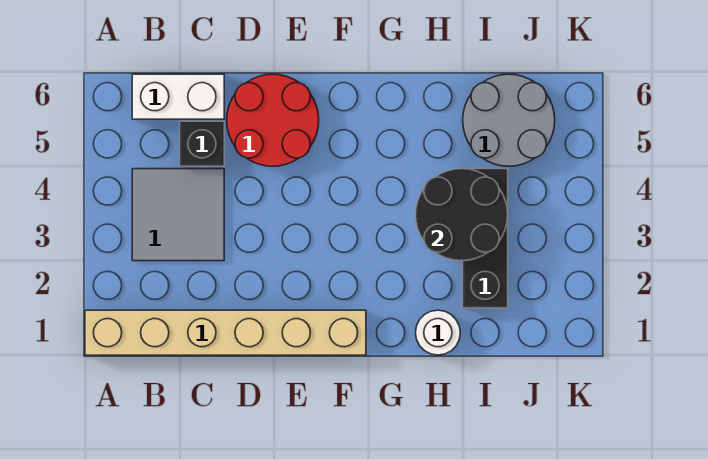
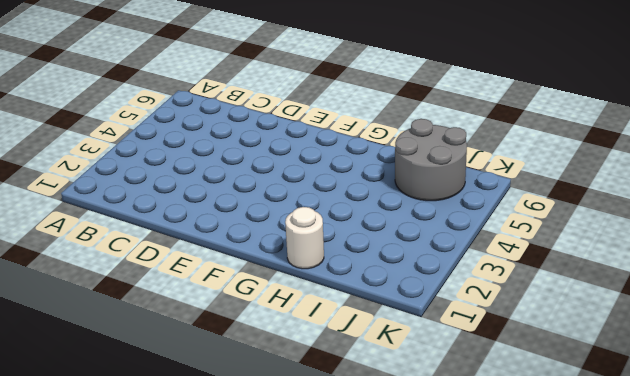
none -> tan brick A1:F1 level 1
none -> grey tile B3:C4 level 1

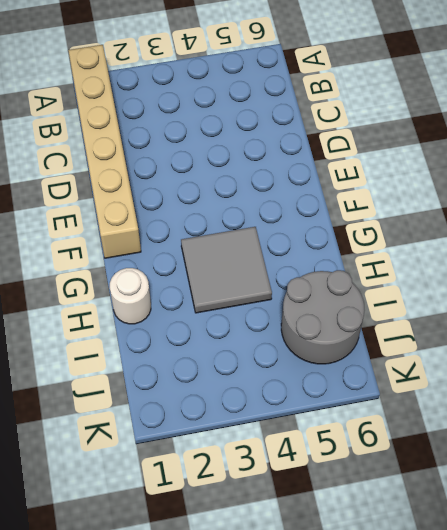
grey tile G3:H4 level 1 -> grey tile B3:C4 level 1
none -> white brick B6:C6 level 1
none -> black brick C5 level 1

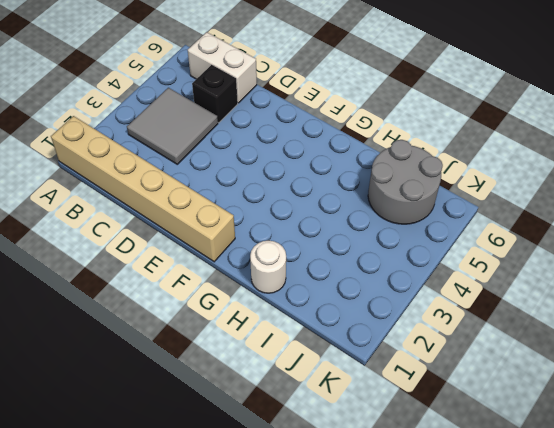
none -> red round brick D5:E6 level 1
none -> black brick I2:I4 level 1

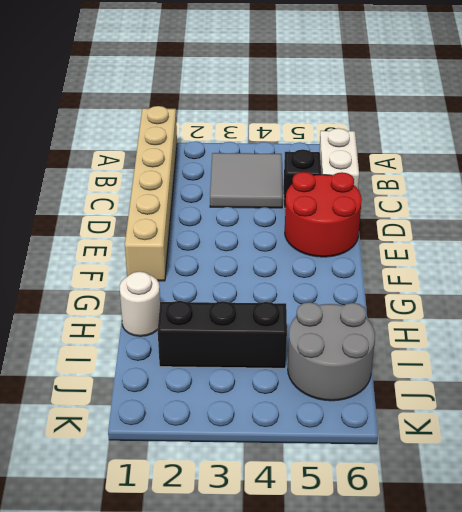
none -> black round brick H3:I4 level 2

